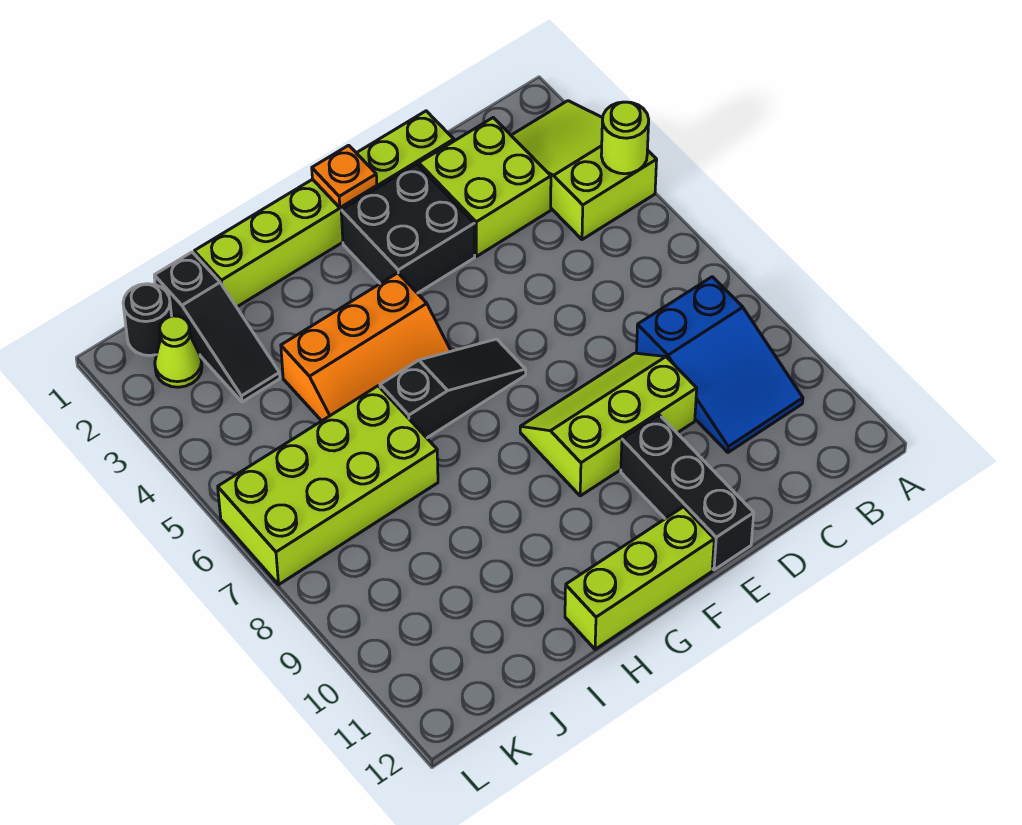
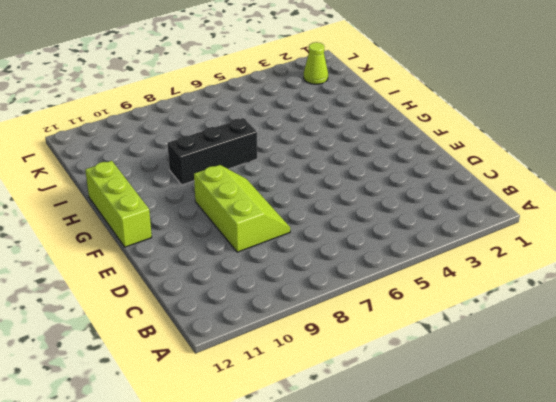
black brick H7:H9 level 1 -> black brick E10:E12 level 1
none -> lime slope A2:B4 level 1 top 4
none -> blue slope B8:C10 level 1 top 8
none -> lime brick C2:D3 level 1

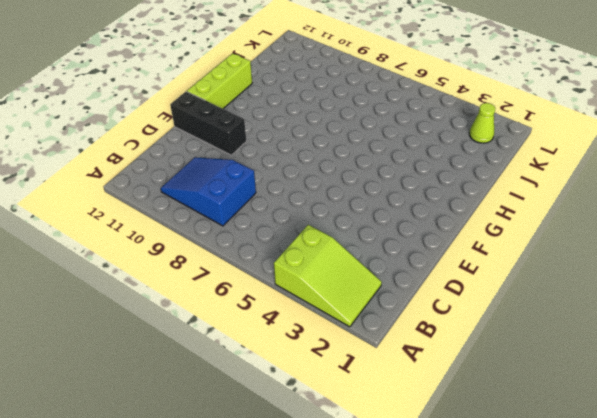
none -> lime brick C2:D3 level 1
none -> lime brick D1:I1 level 1
none -> lime slope D8:F9 level 1 top 9

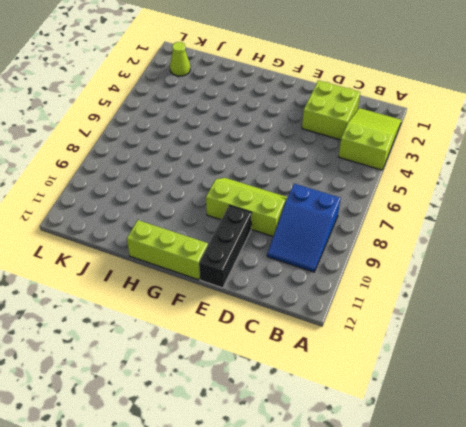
none -> lime brick D1:I1 level 1
none -> black brick E2:F3 level 1
none -> black slope F6:H6 level 1 top H

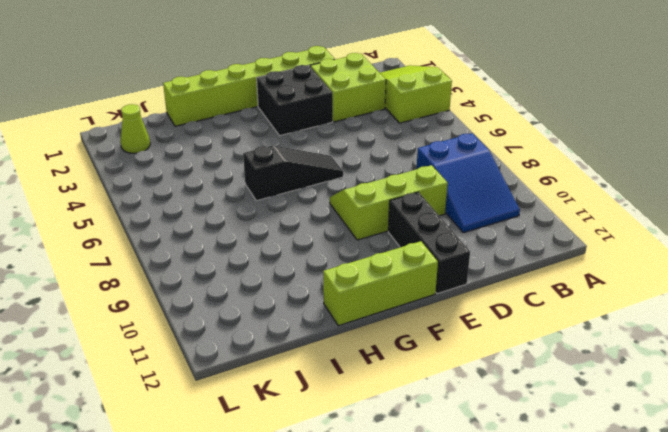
none -> orange slope G4:I5 level 1 top 4
none -> lime brick I6:L7 level 1
none -> black slope J1:J3 level 1 top 1

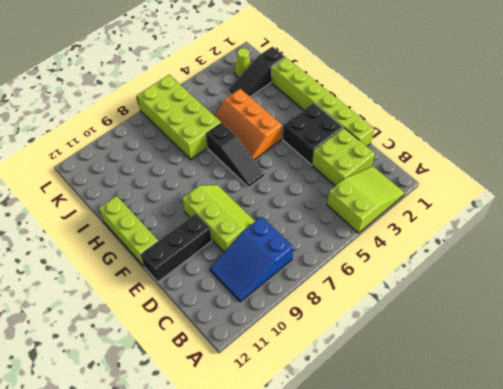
none -> black round brick K1 level 1
none -> lime round brick A4 level 2
none -> orange plate F1 level 2

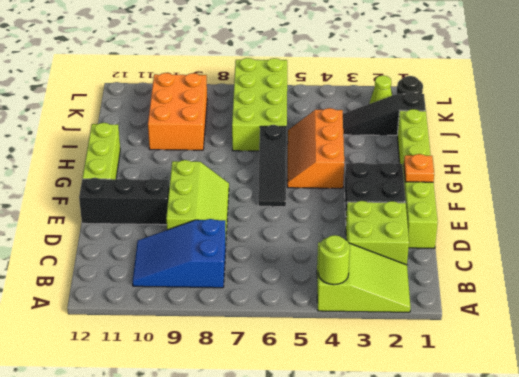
orange brick I9:K10 level 1 -> none

